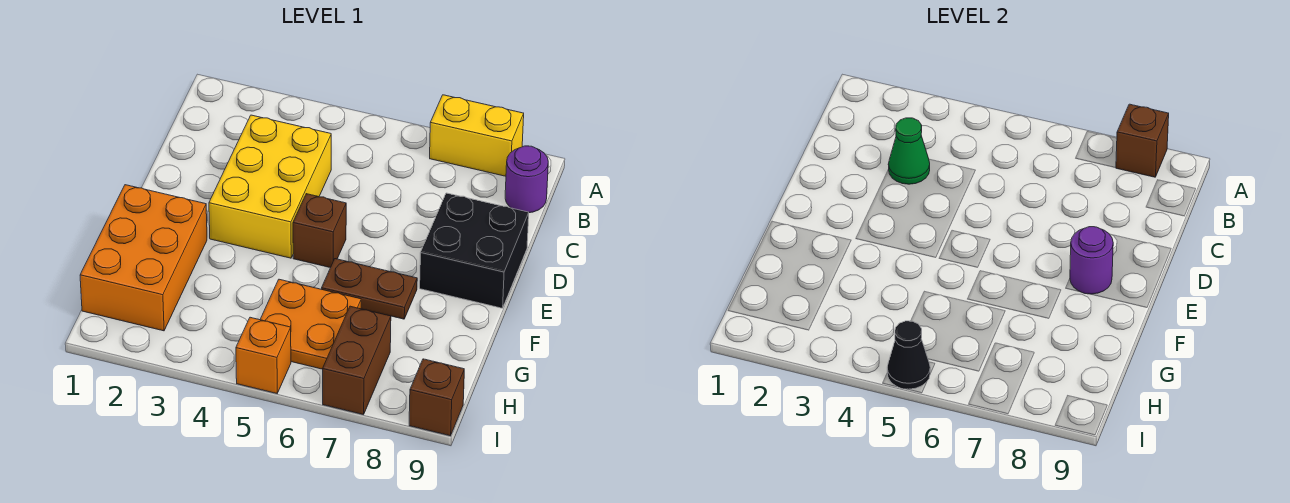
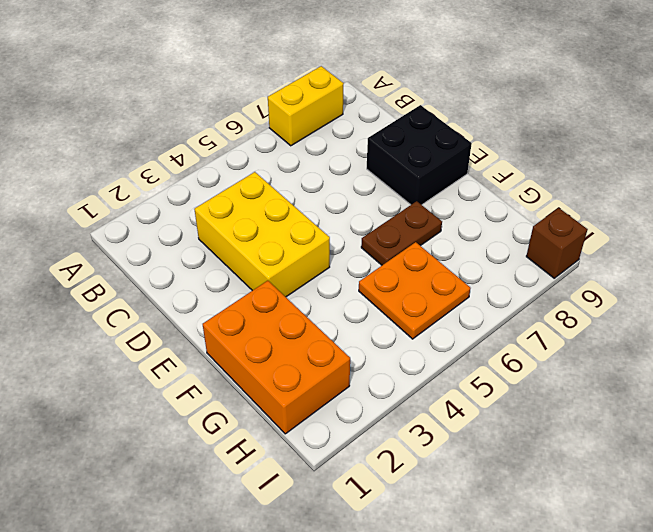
none -> purple round brick B9 level 1
none -> brown brick E5 level 1
none -> brown brick H7:I7 level 1

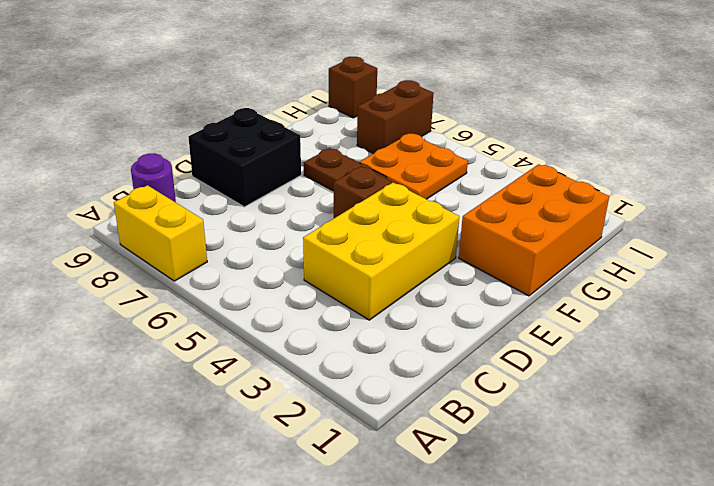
none -> orange brick I5 level 1
none -> brown brick A8 level 2
none -> green cone C3 level 2

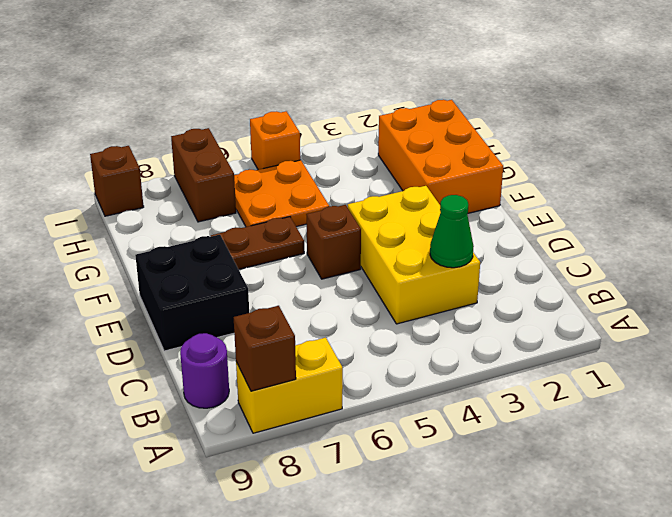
none -> purple round brick E8 level 2
none -> black cone I5 level 2

